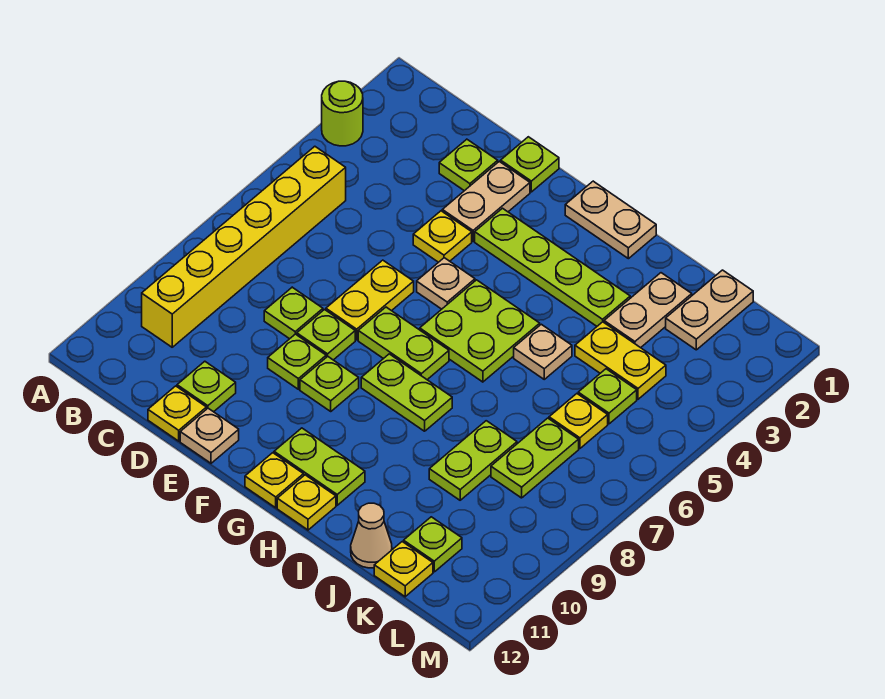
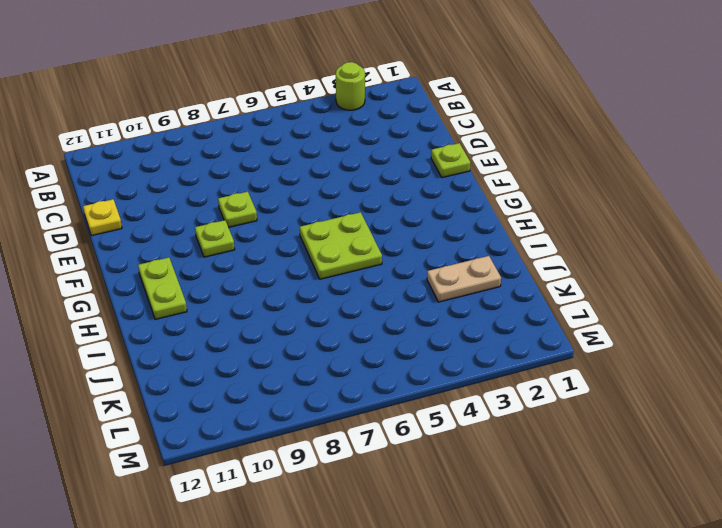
none -> yellow brick B5:B10 level 1
none -> lime plate D2 level 1
none -> lime plate D8 level 1
none -> lime plate D11 level 1

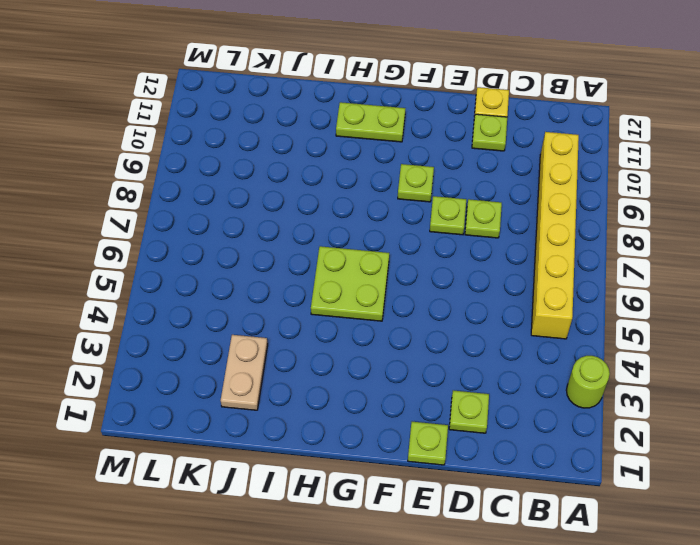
none -> tan plate E2:E3 level 1
none -> yellow plate E4 level 1
none -> yellow plate E6:E7 level 1
none -> lime plate E9 level 1

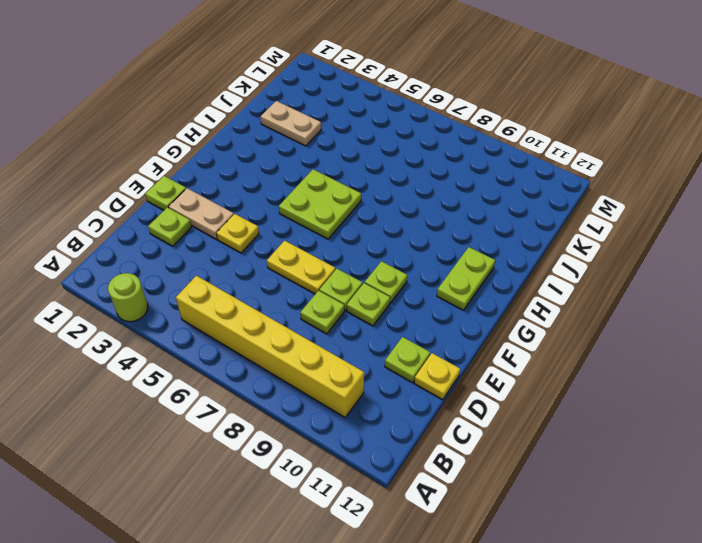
none -> tan plate E12 level 1
none -> lime plate F3:I3 level 1
none -> tan plate F5 level 1
none -> lime plate F7:G7 level 1

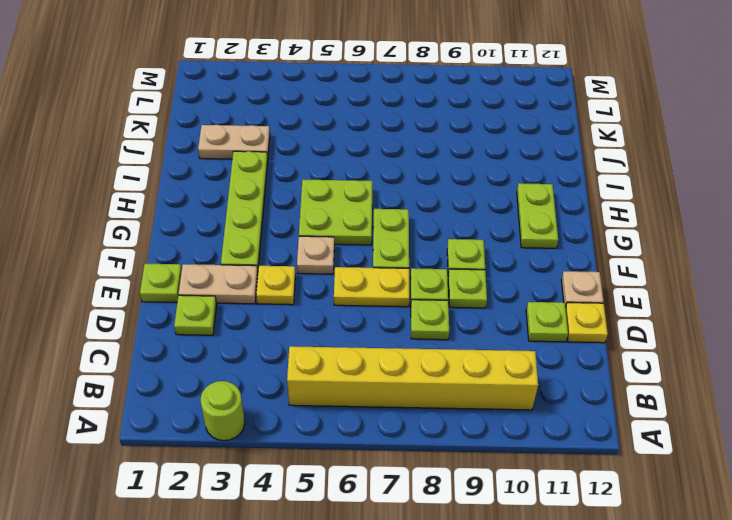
none -> tan plate G1:H1 level 1
none -> lime plate G8:H8 level 1
none -> yellow plate G12 level 1
none -> yellow plate H12 level 1

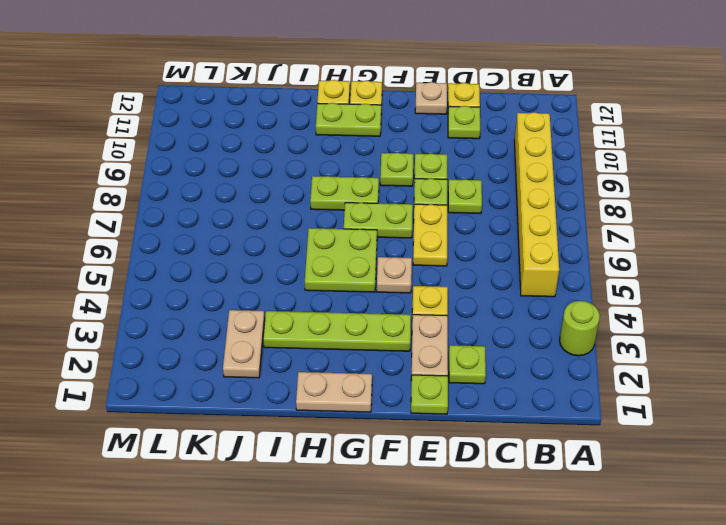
none -> tan plate I5 level 1
none -> yellow plate J4:K4 level 1
none -> lime plate J8:J9 level 1
none -> tan cone J12 level 1

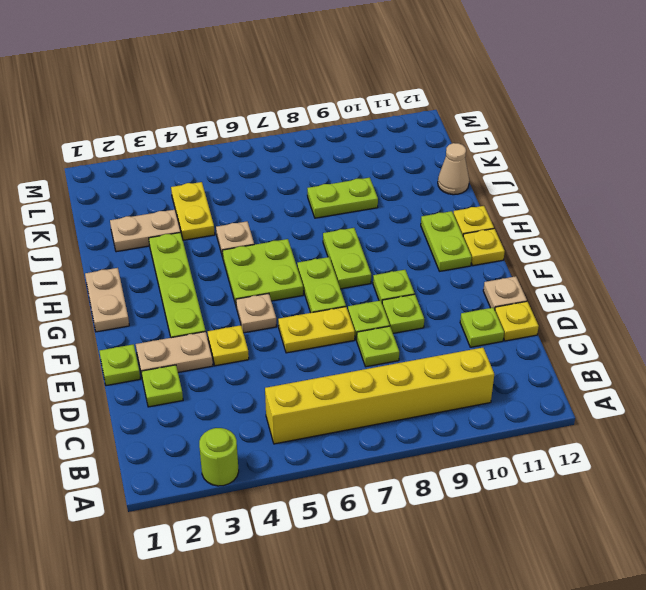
none -> tan plate K1:K2 level 1
none -> lime plate K5 level 1
none -> yellow plate K6 level 1
none -> lime plate K7:K8 level 1

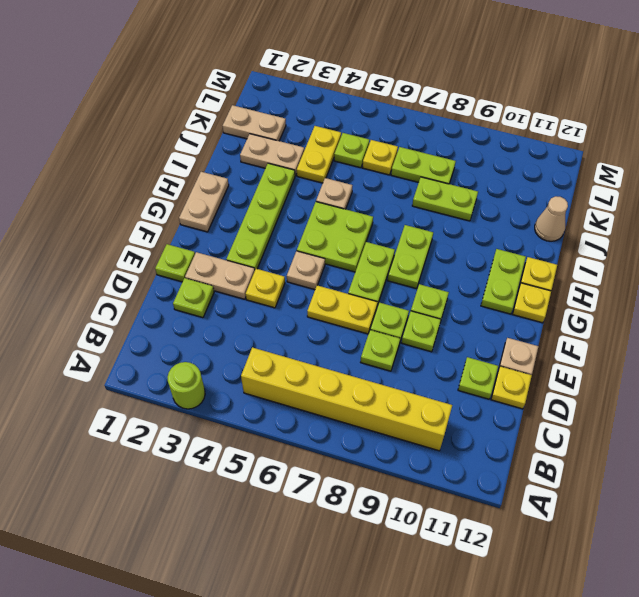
none -> lime plate K11 level 1
none -> yellow plate K12 level 1

